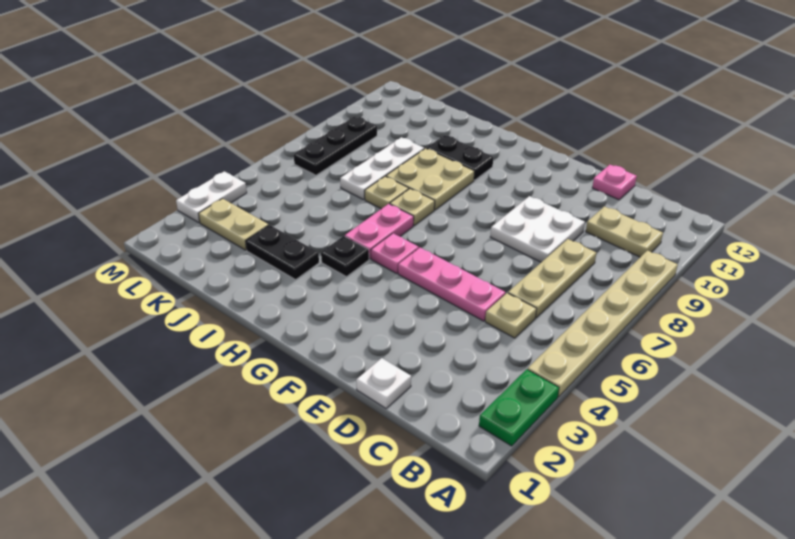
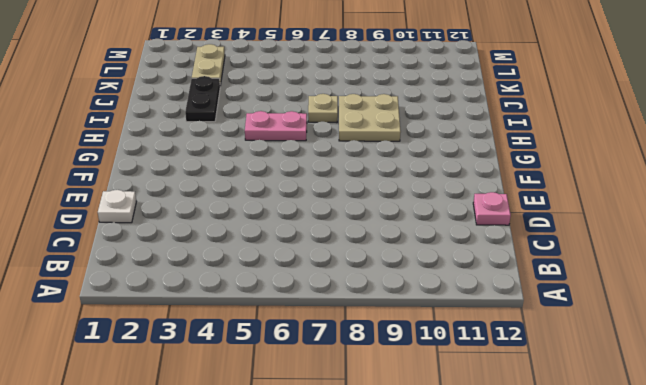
none -> green plate A2:A3 level 1
none -> tan plate A4:A9 level 1
none -> tan plate B10:C10 level 1

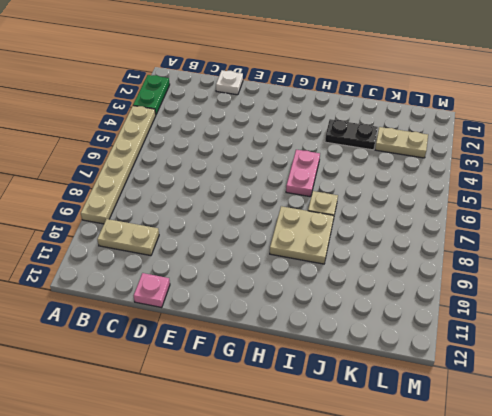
none -> tan plate C5 level 1
none -> tan plate C6:C8 level 1
none -> pink plate D5:F5 level 1

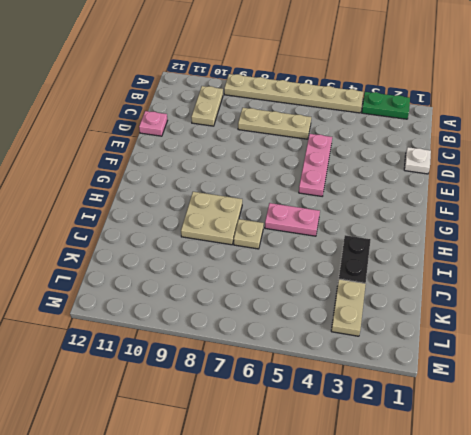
none -> tan plate C5 level 1
none -> white plate D8:E9 level 1
none -> pink plate G5 level 1

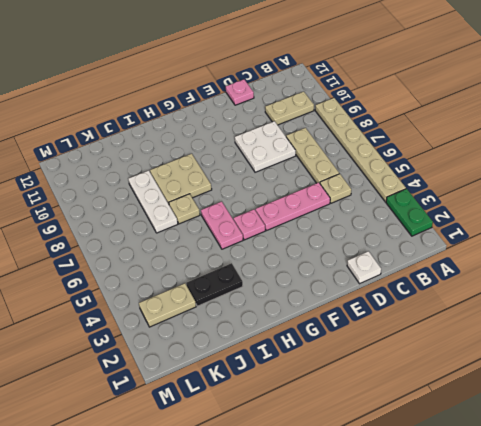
none -> black plate H4 level 1
none -> tan plate H7 level 1
none -> black plate H10:I10 level 1

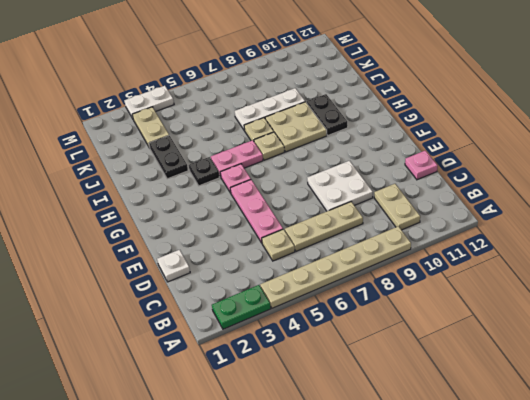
none -> black plate L7:L9 level 1

